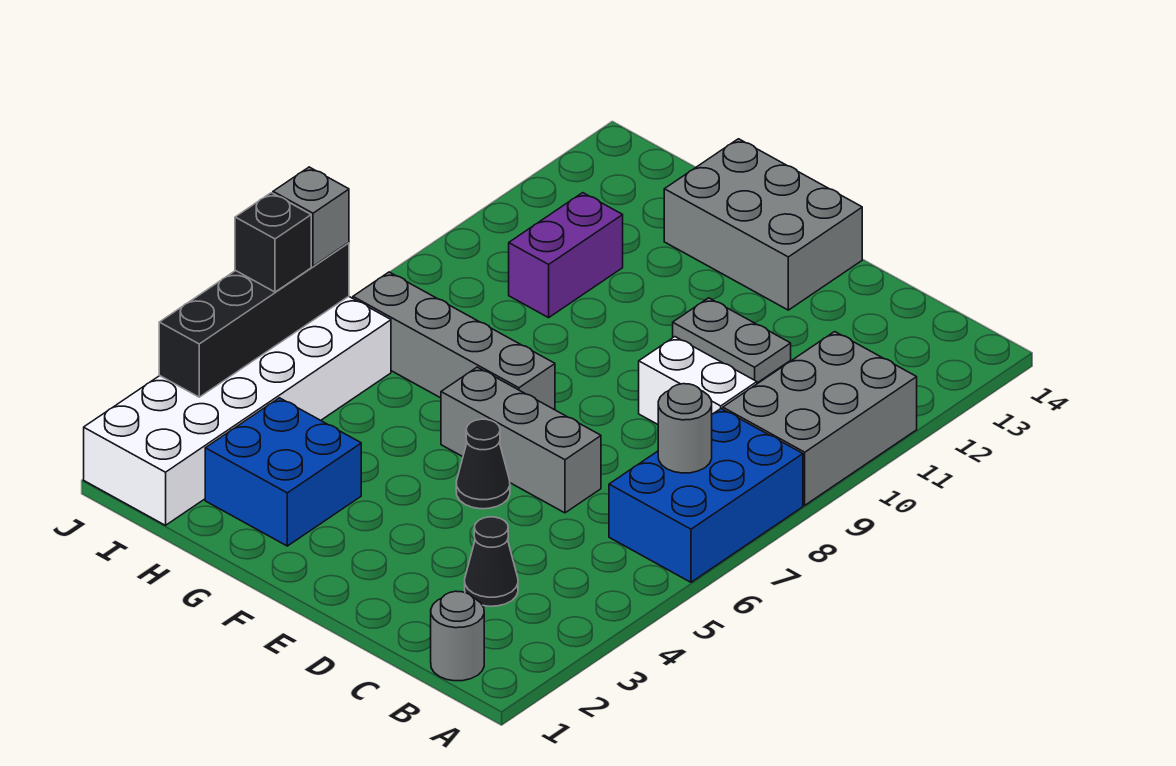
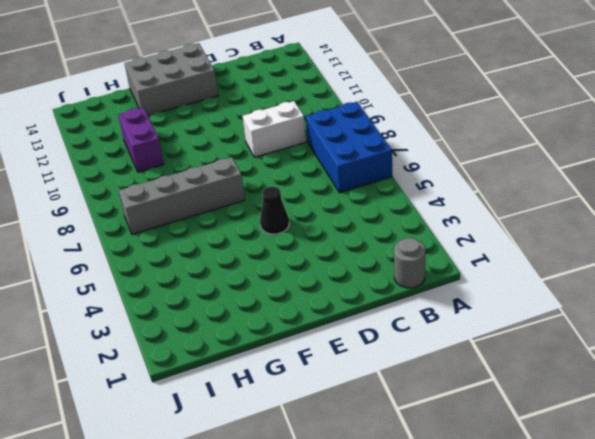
none -> grey brick A9:B11 level 1
none -> black cone C3 level 1
none -> grey brick D6:F6 level 1

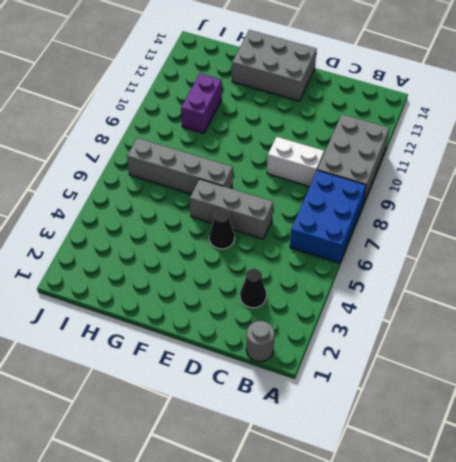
none -> grey plate D11:E11 level 1
none -> blue brick G2:H3 level 1
none -> white brick I1:J6 level 1

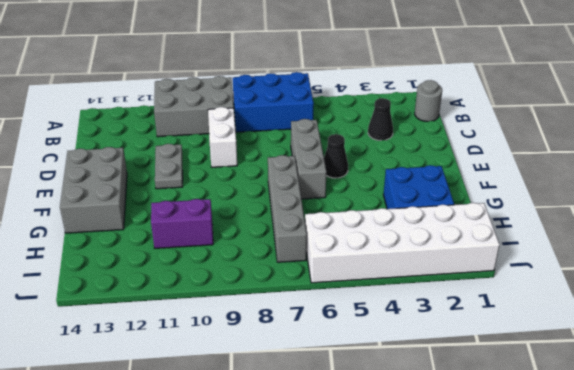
none -> grey round brick B7 level 2
none -> black brick J3:J6 level 2
none -> black brick J5 level 3

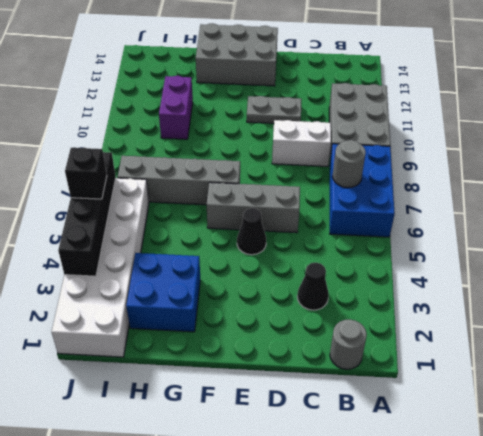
none -> grey brick J6 level 3

